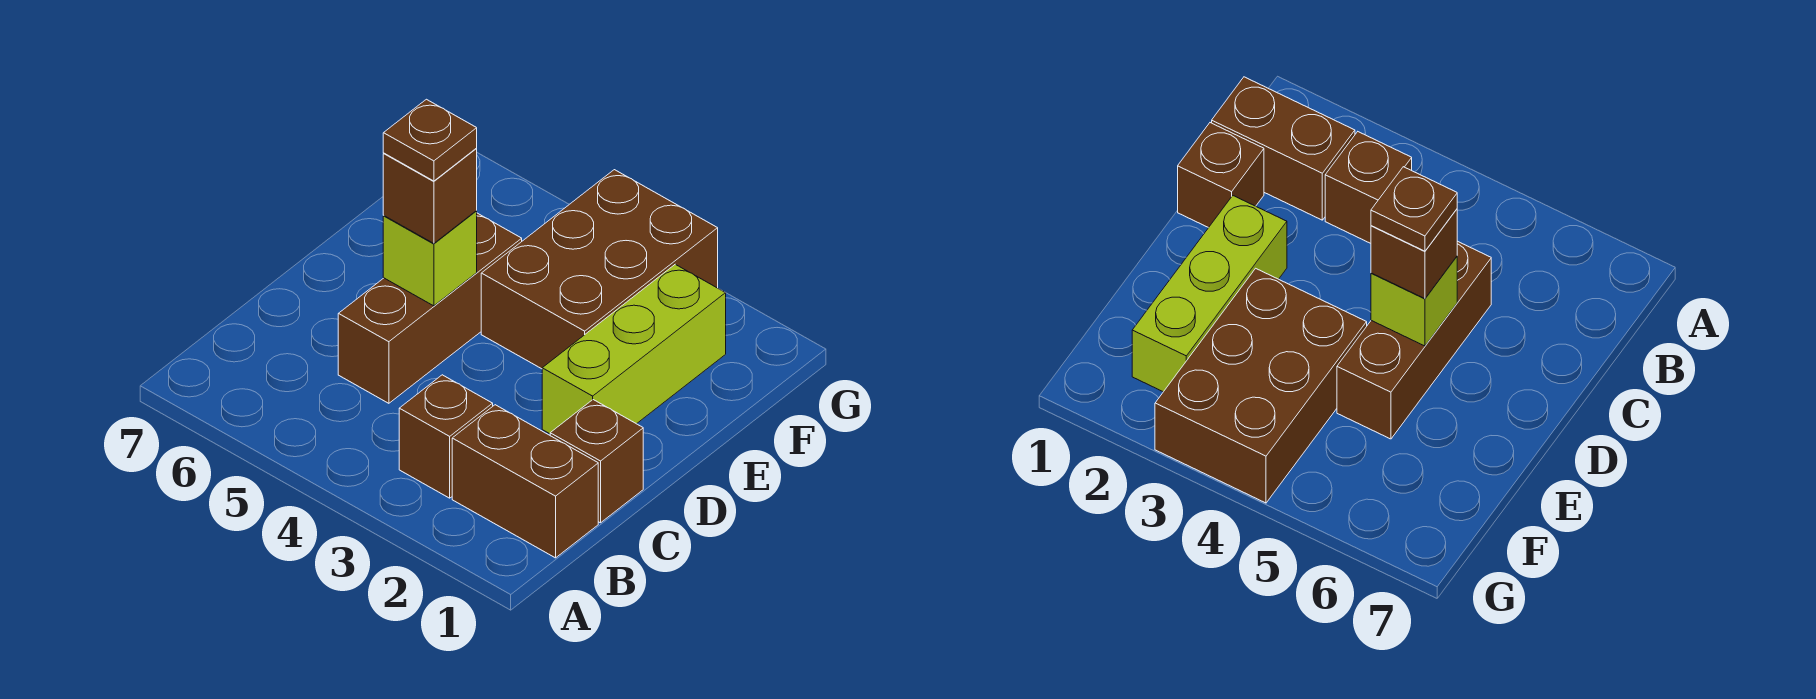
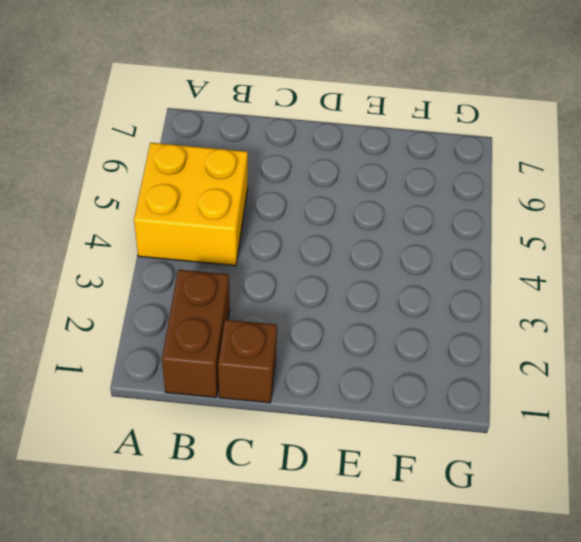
yellow brick A4:B5 level 1 -> none
none -> brown brick B3 level 1
none -> brown brick C5:E5 level 1

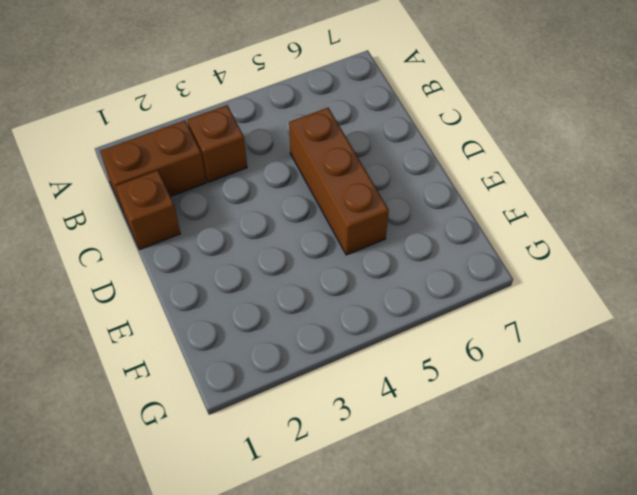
none -> lime brick D2:F2 level 1
none -> brown brick E3:G4 level 1

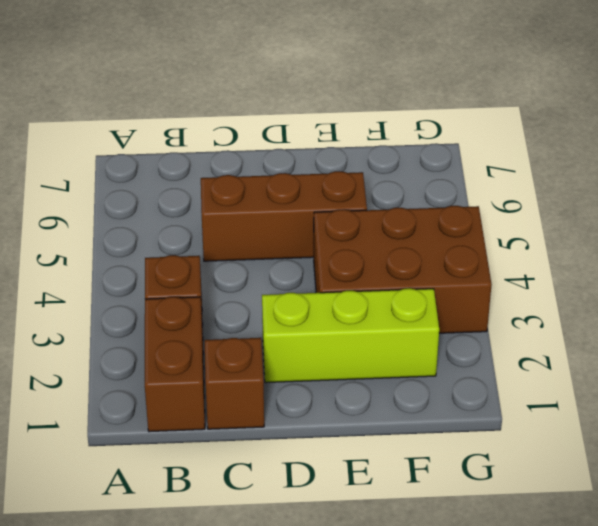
none -> lime brick D5 level 2
none -> brown brick D5 level 3

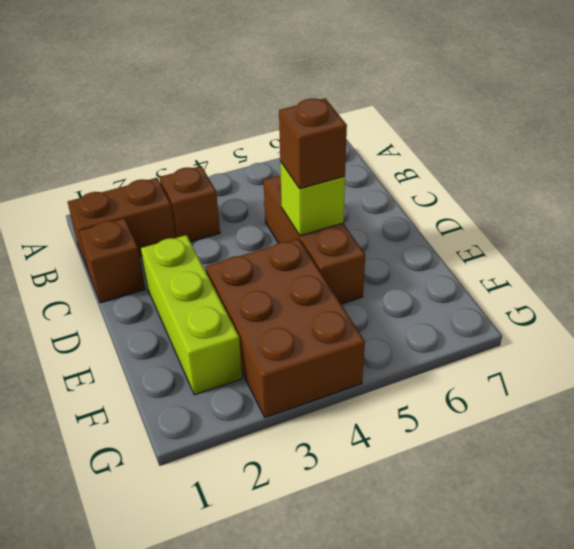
none -> brown plate D5 level 4

